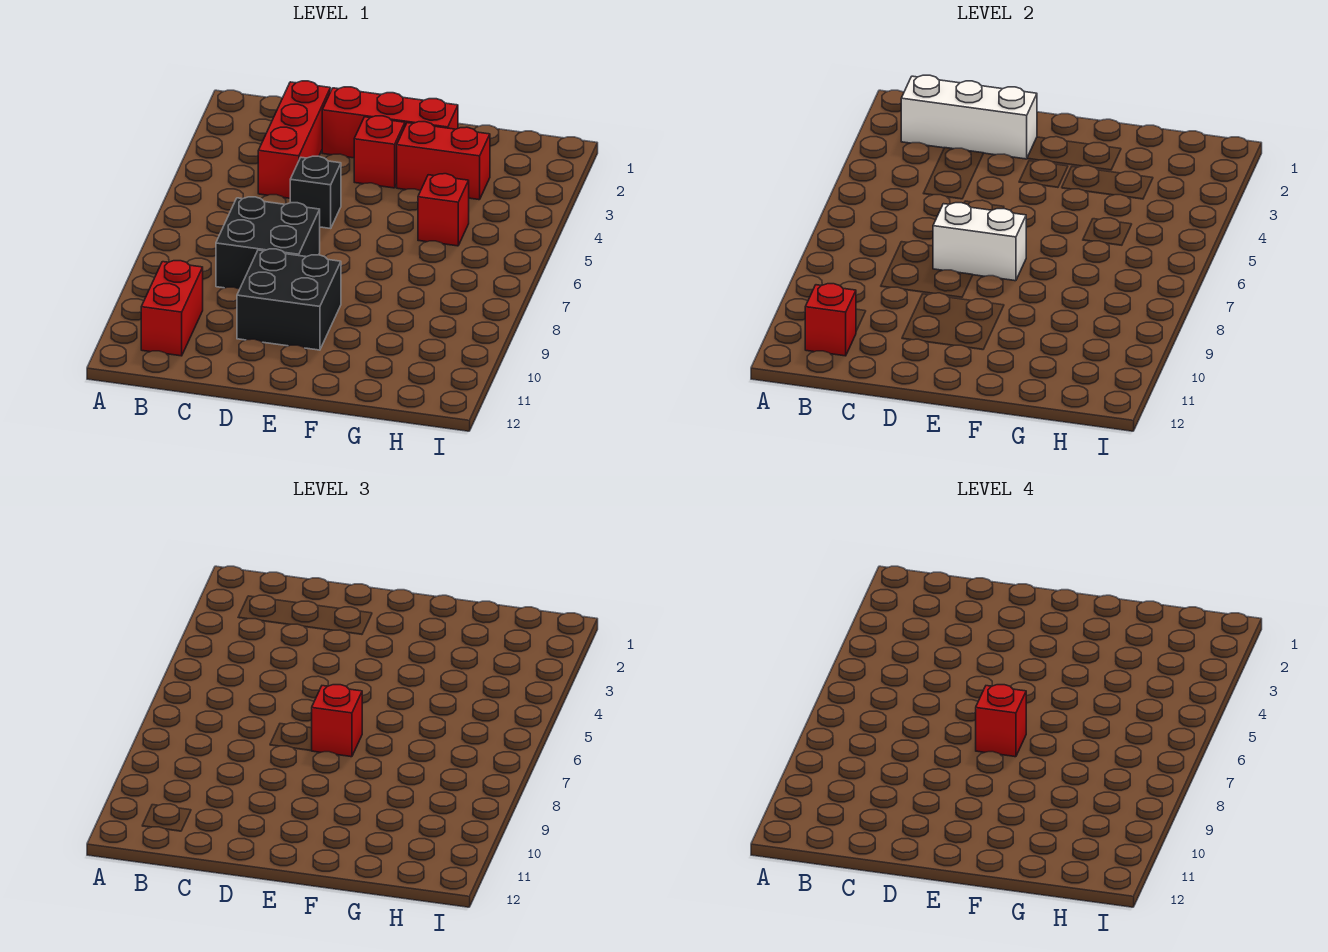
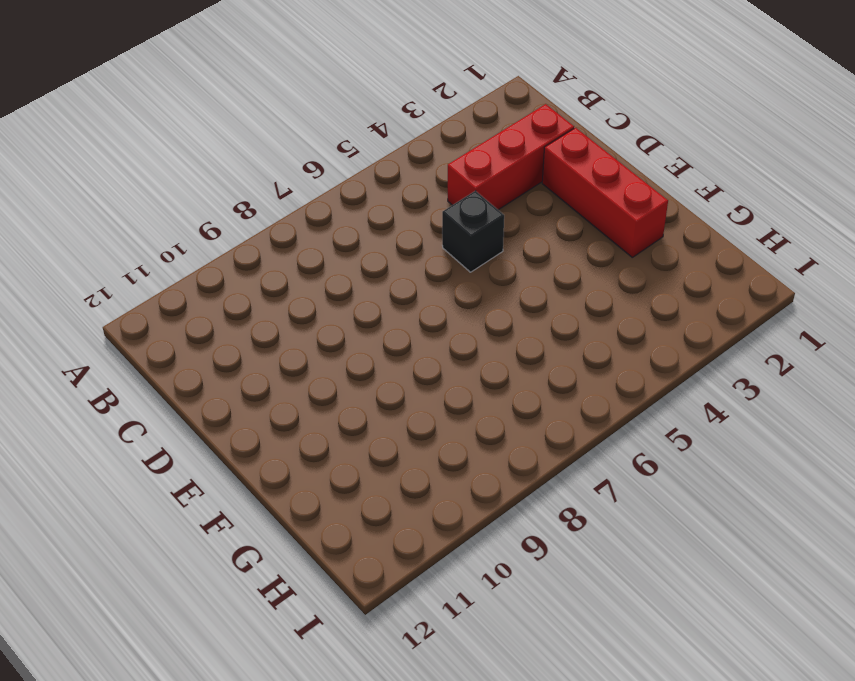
none -> red brick B10:B11 level 1
none -> black brick C7:D8 level 1
none -> black brick D9:E10 level 1

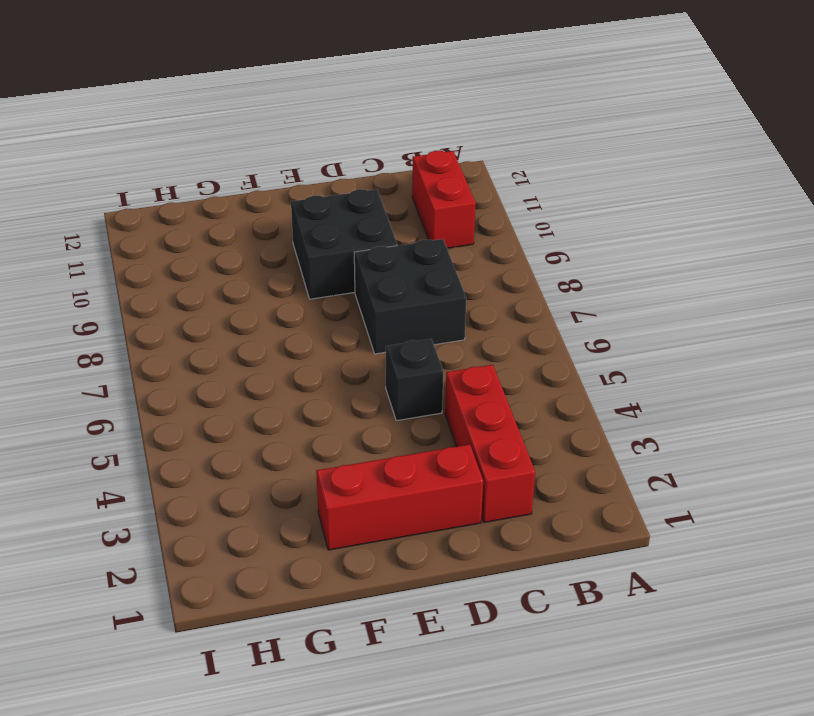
none -> red brick E3 level 1
none -> red brick F3:G3 level 1
none -> red brick G5 level 1

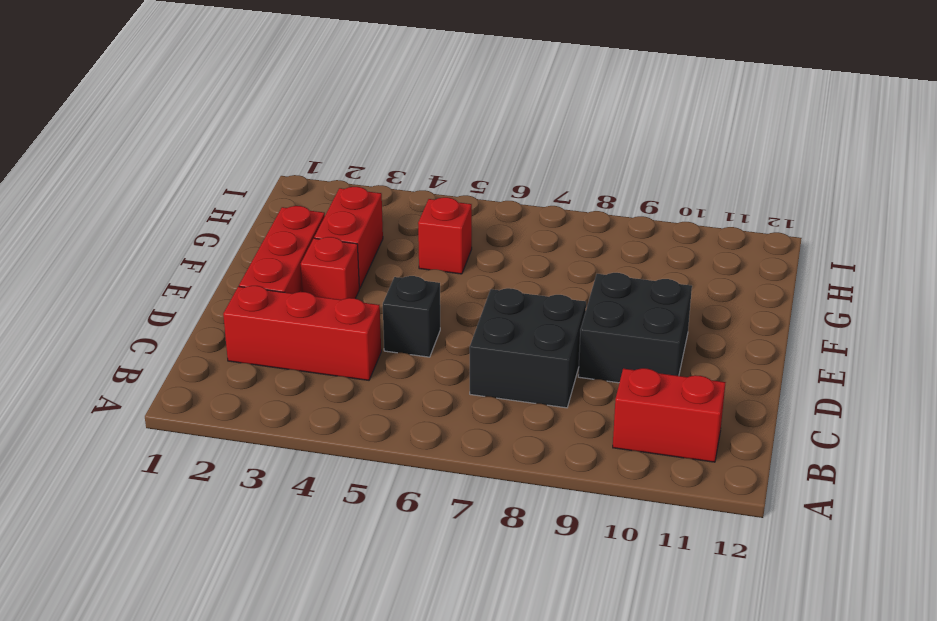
none -> white brick B2:D2 level 2
none -> red brick B11 level 2
none -> white brick D7:E7 level 2

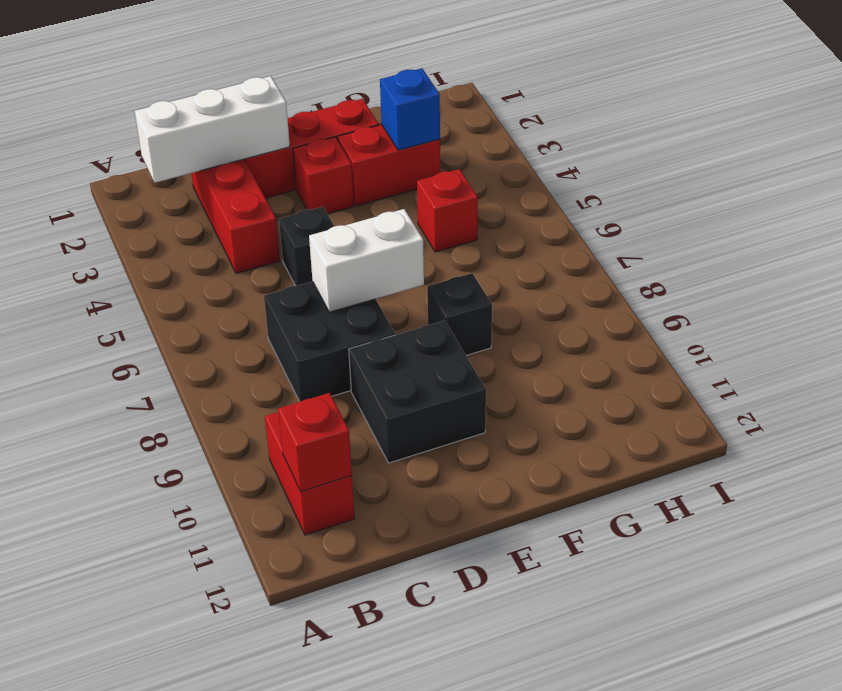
black brick F8 level 1 -> none
blue brick G3 level 2 -> none
none -> red brick E7 level 3
none -> red brick E7 level 4

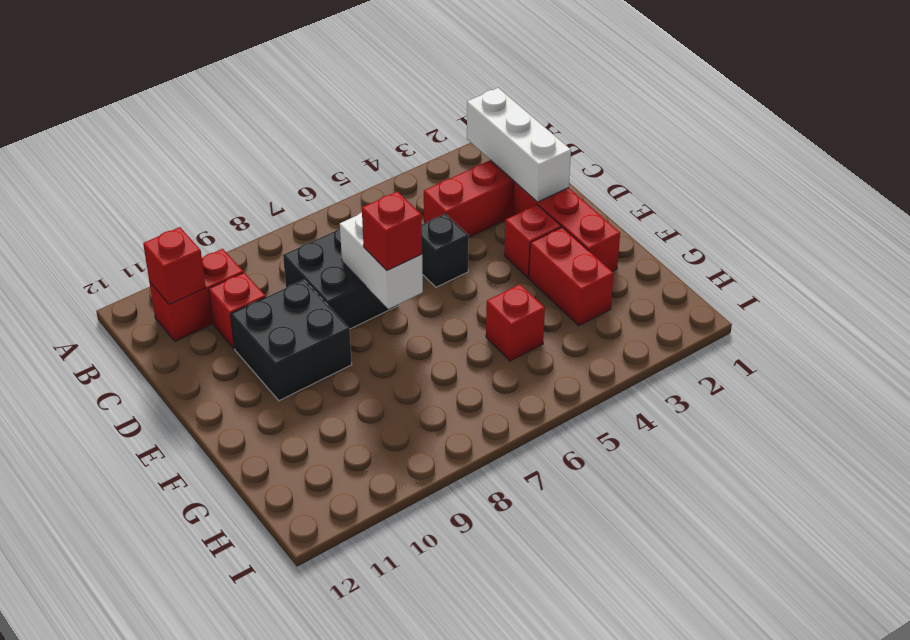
red brick C10 level 1 -> red brick E7 level 4

